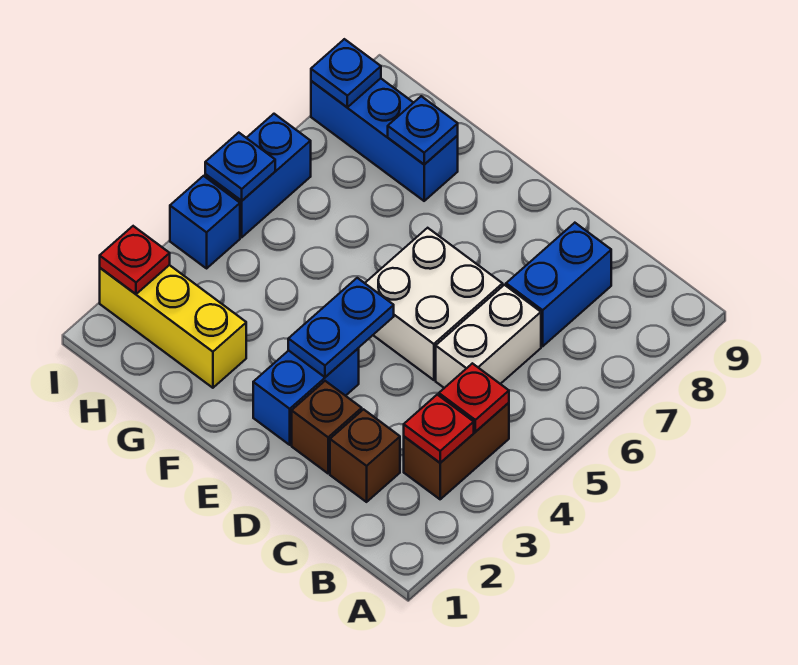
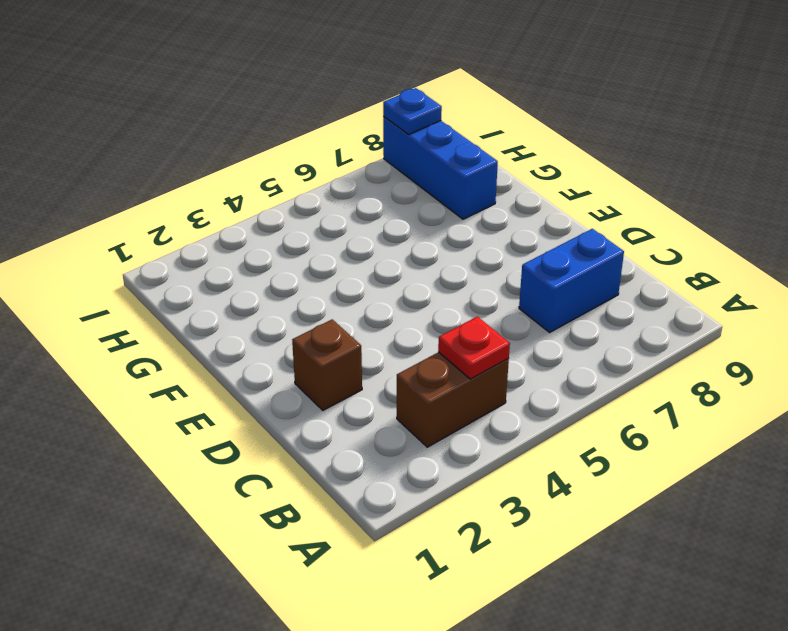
none -> brown brick C2 level 1
none -> white brick C5:C6 level 1
none -> white brick D5:E6 level 1

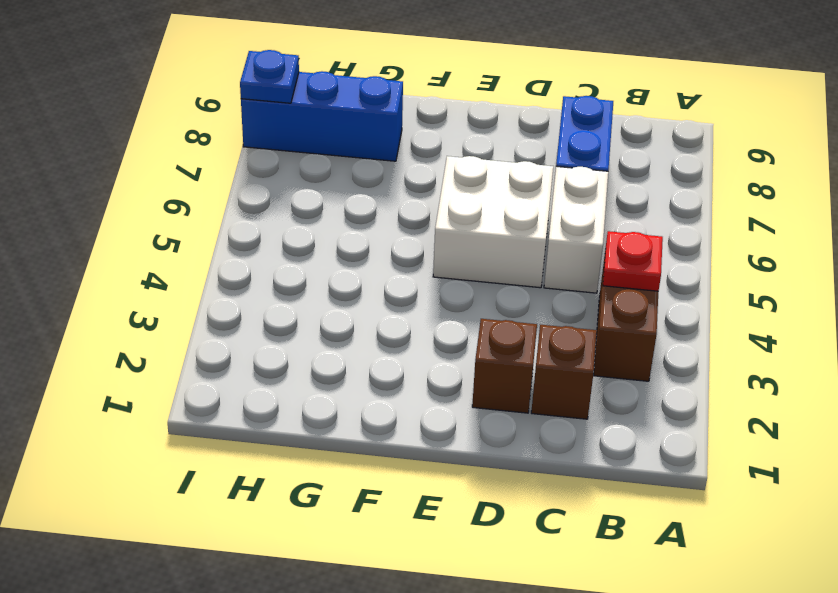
none -> blue brick E2:E3 level 1
none -> yellow brick G2:I2 level 1
none -> blue brick I4 level 1

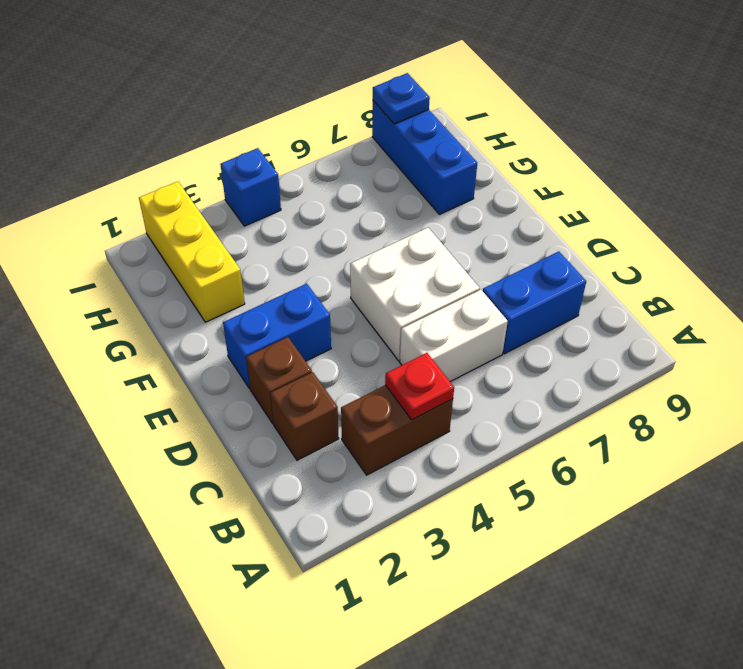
none -> blue brick I5:I6 level 1
none -> red plate B3 level 2
none -> blue plate E3:E4 level 2

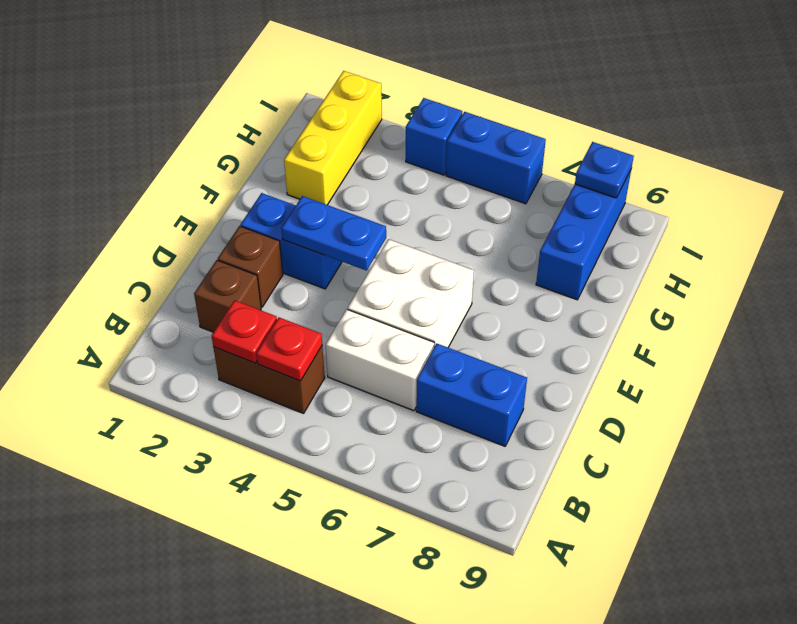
none -> blue plate G8 level 2
none -> red plate I2 level 2
none -> blue plate I5 level 2

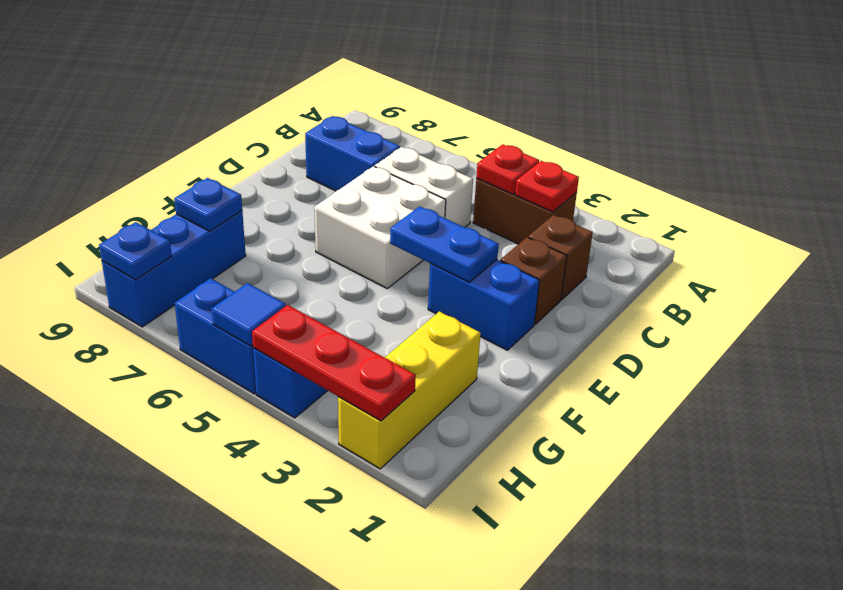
red plate I2:I4 level 2 -> red plate I2 level 2
blue tile I5 level 2 -> blue plate I5 level 2

